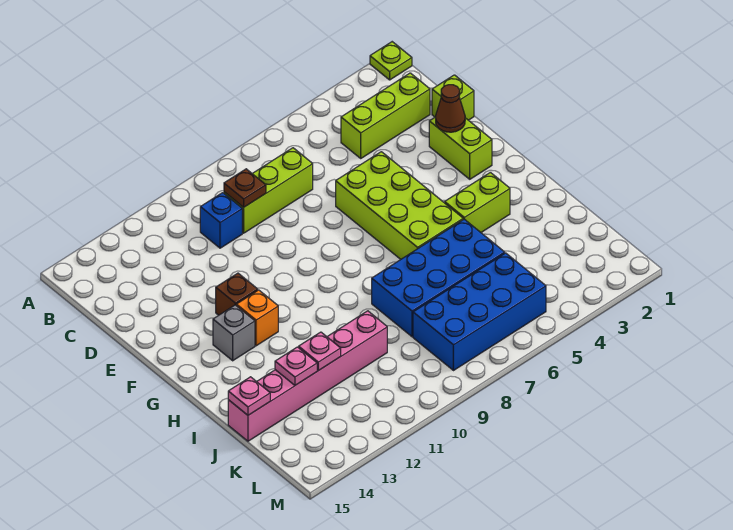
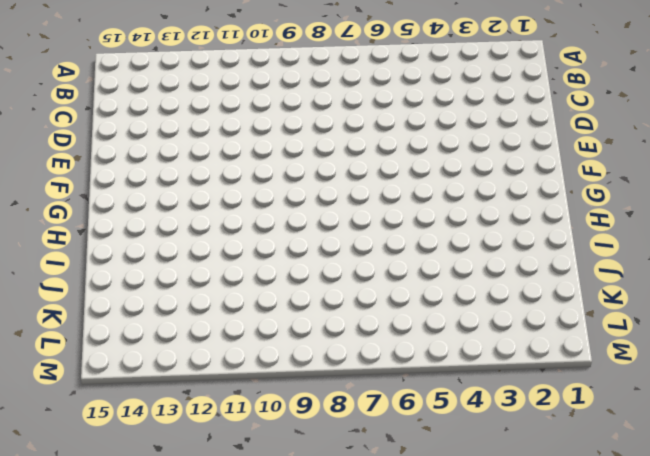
none -> lime plate A1 level 1
none -> lime brick C2:C4 level 1
none -> lime brick C7:C9 level 1

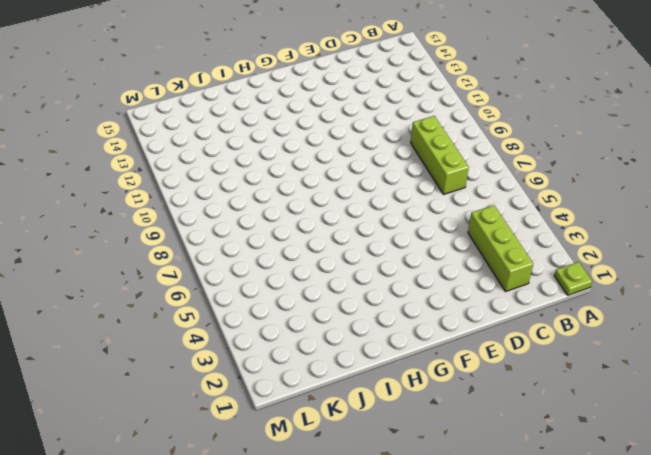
none -> blue brick C10 level 1
none -> lime brick D1 level 1
none -> lime brick E2:F2 level 1

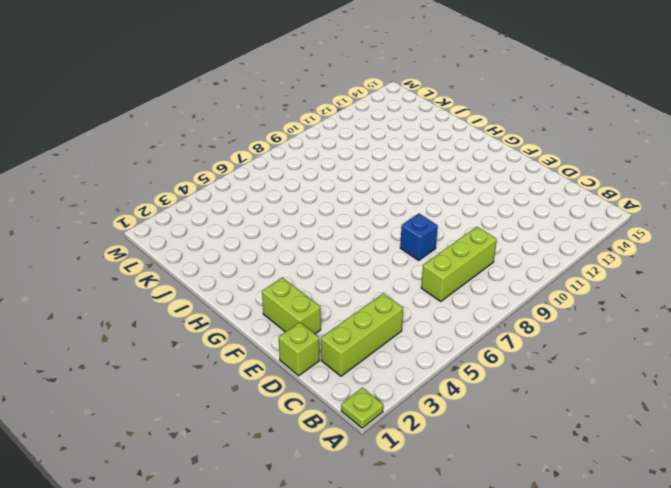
blue brick E8 level 1 -> blue brick C10 level 1
none -> lime brick E5:H6 level 1
none -> brown brick F12 level 1
none -> orange brick G12 level 1

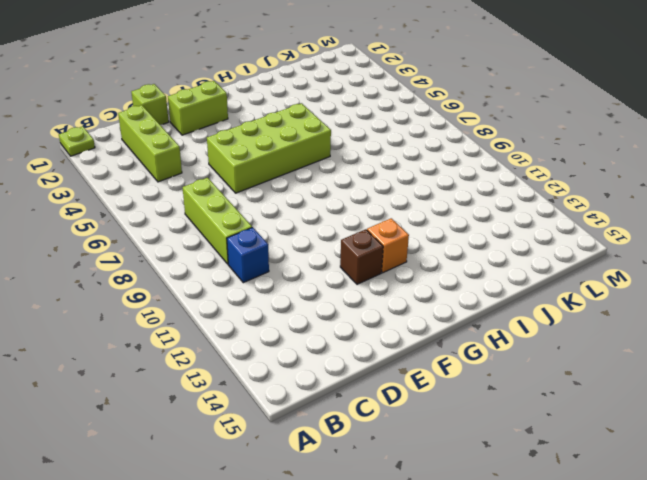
none -> grey brick G13 level 1
none -> lime brick H3:H4 level 1
none -> blue brick I5:J8 level 1

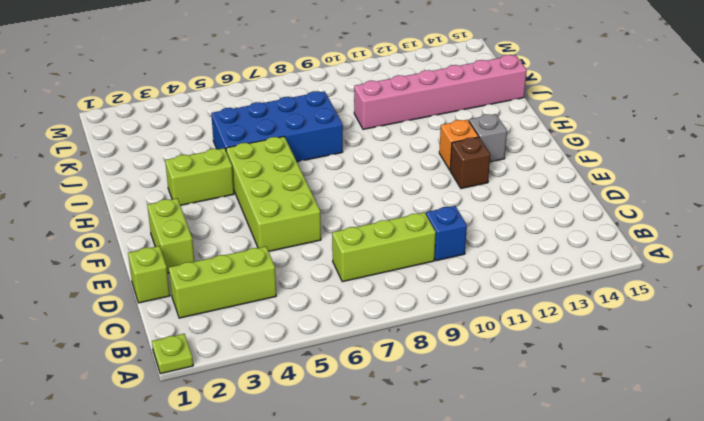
none -> blue brick K5:L8 level 1
none -> brown plate C9 level 2
none -> brown cone E2 level 2

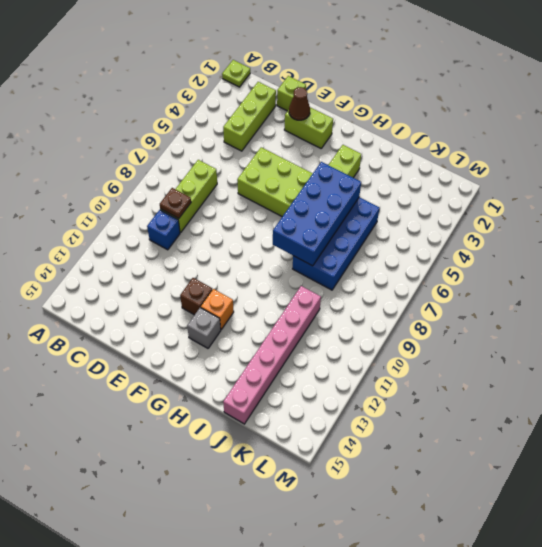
blue brick H5:I8 level 2 -> blue brick K5:L8 level 1
none -> pink plate J12 level 2
none -> pink plate J13 level 2
none -> pink plate J15 level 2

